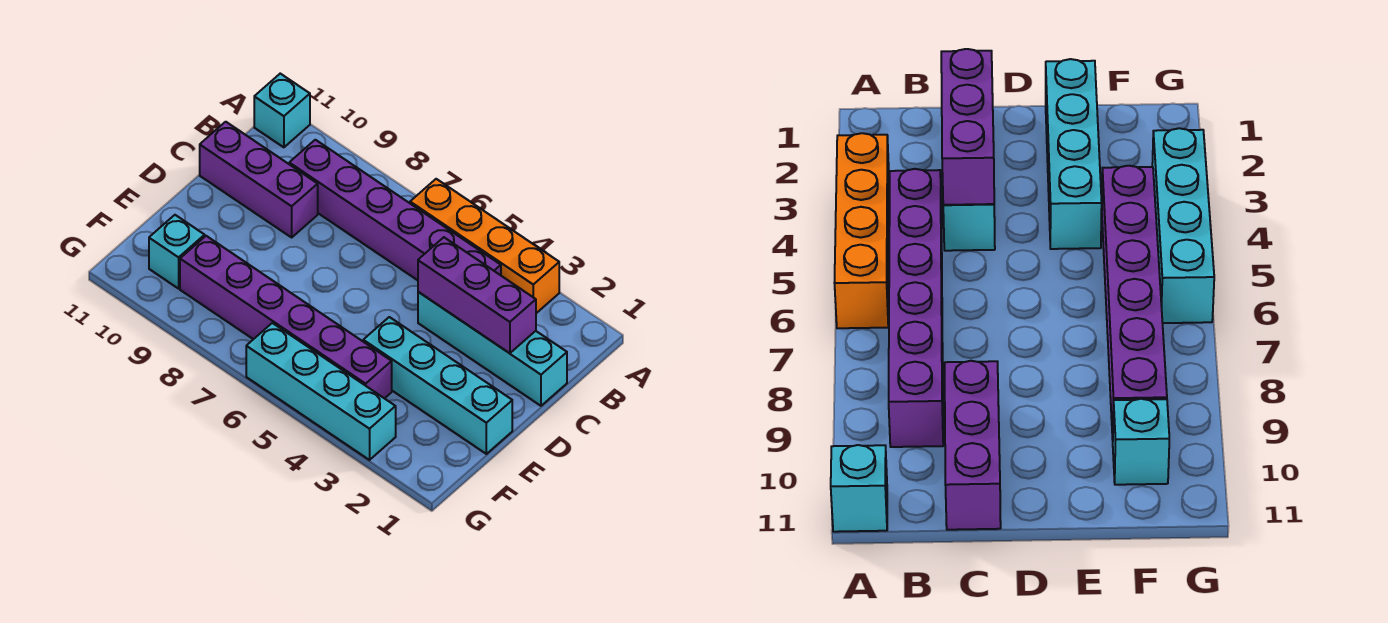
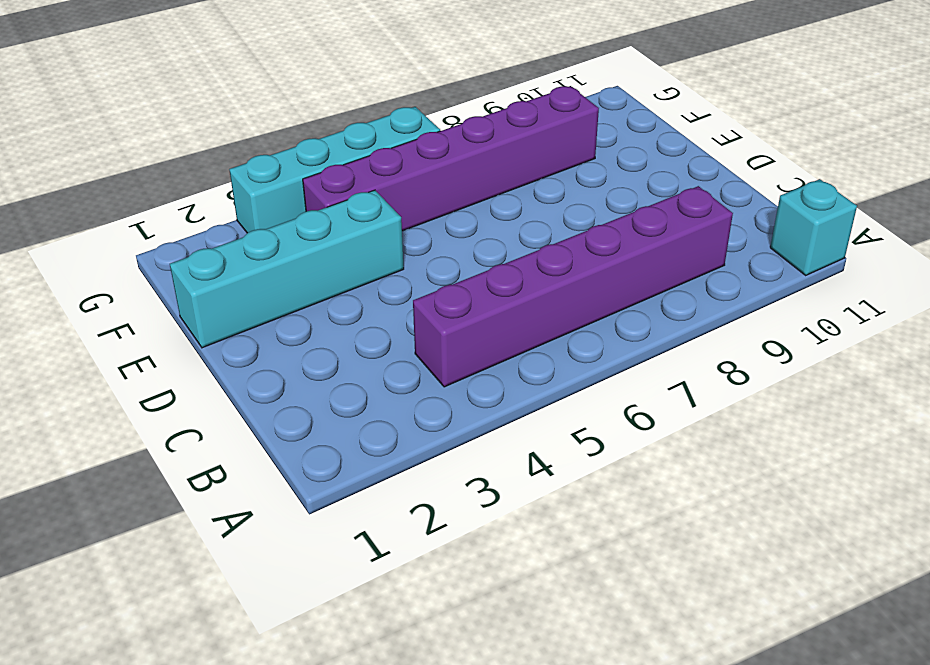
none -> orange brick A3:A6 level 1
none -> cyan brick C1:C4 level 1

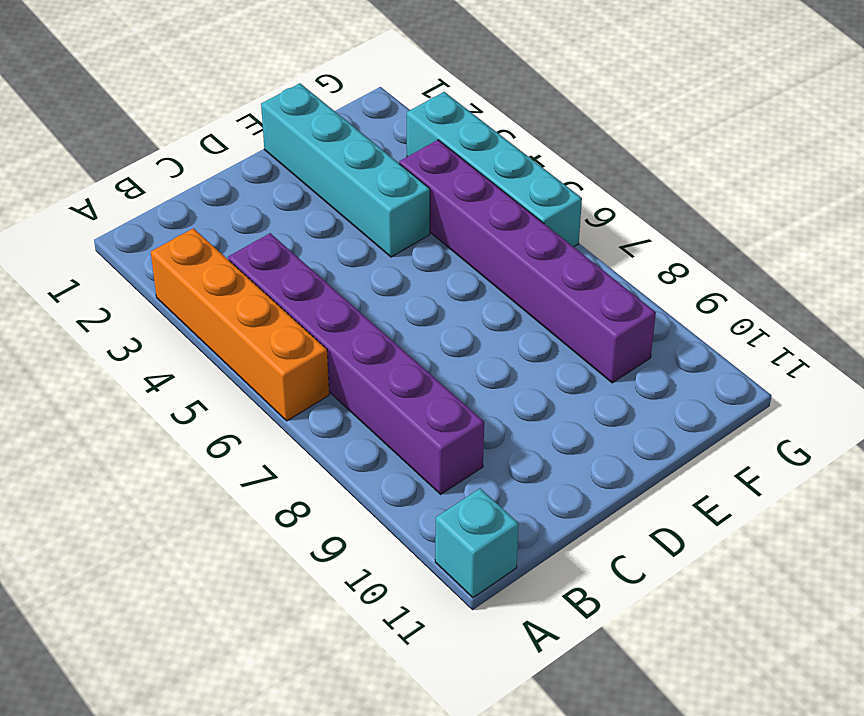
none -> cyan brick C1:C4 level 1
none -> purple brick C9:C11 level 1

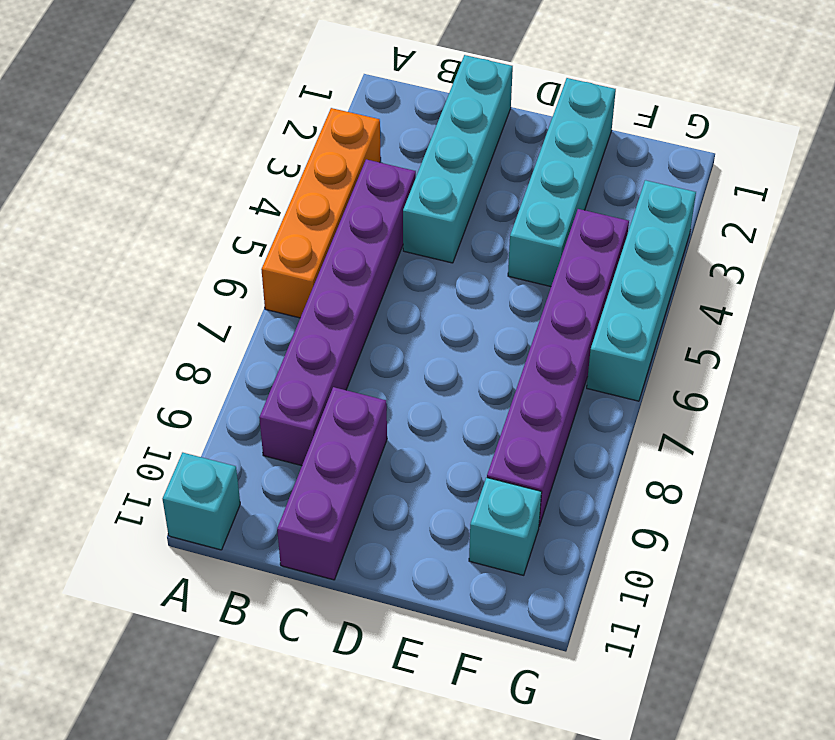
none -> purple brick C2:C4 level 2

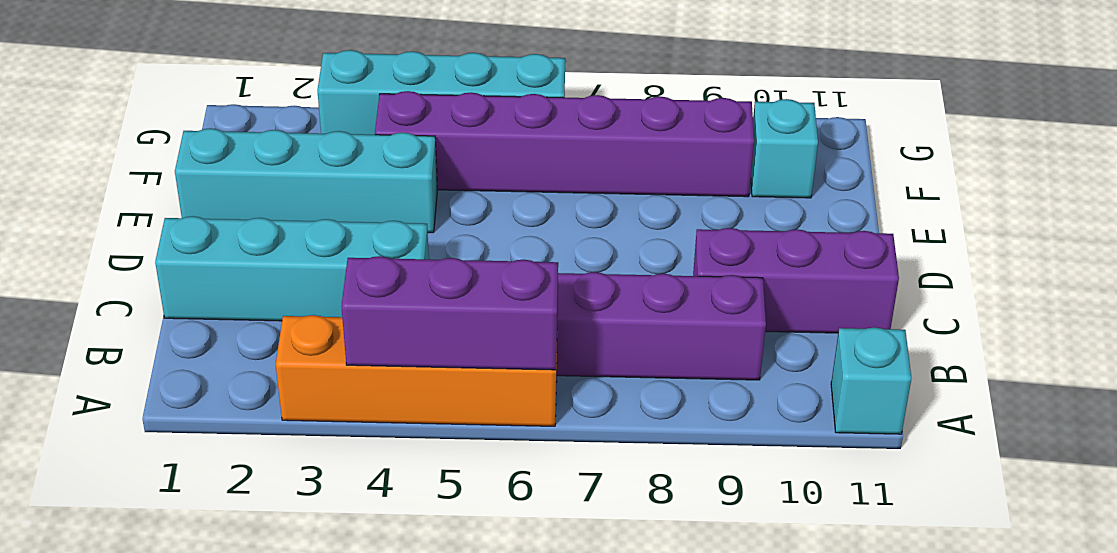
purple brick A4:A6 level 2 -> purple brick C2:C4 level 2

